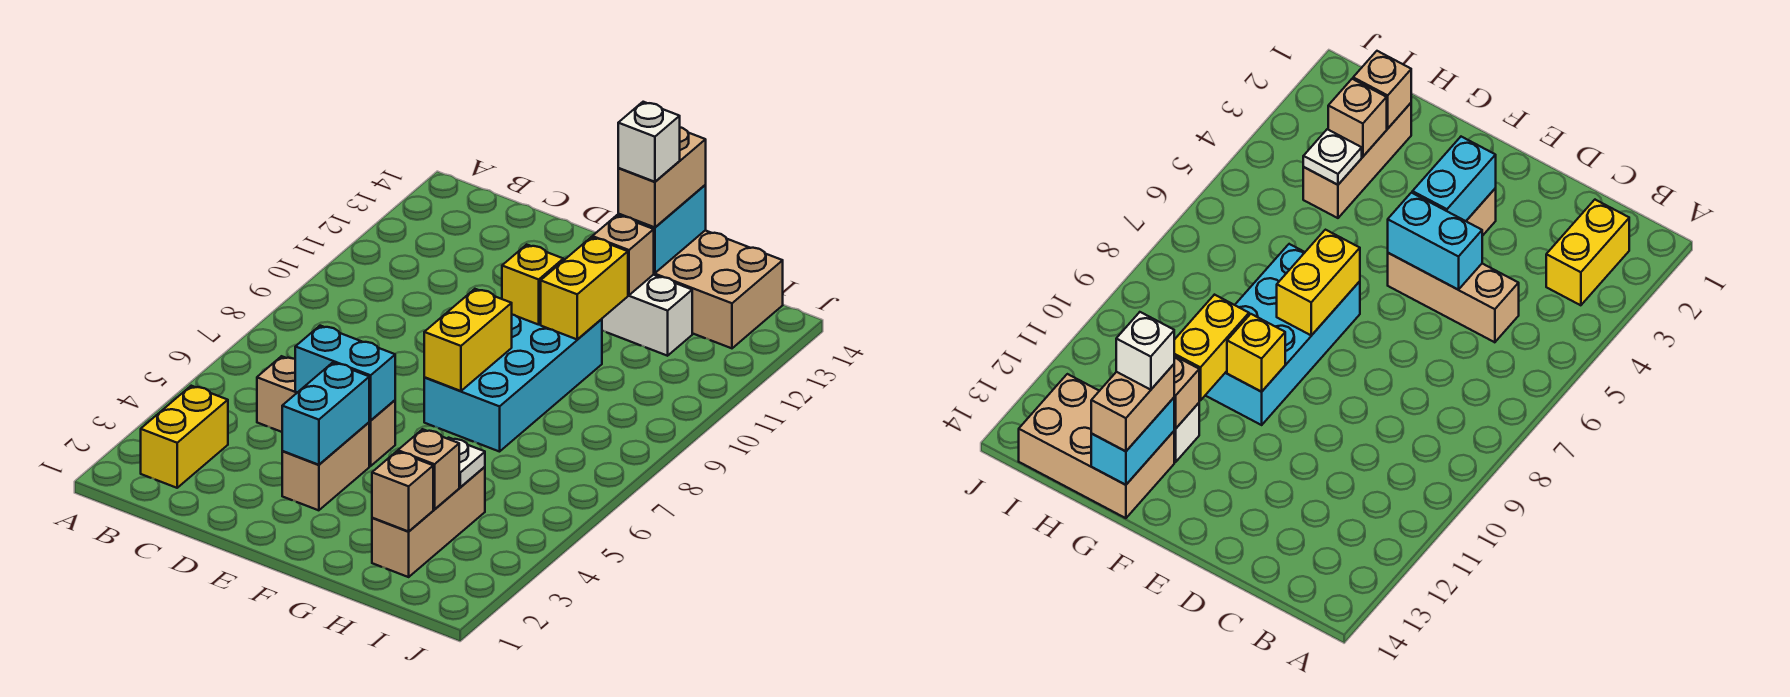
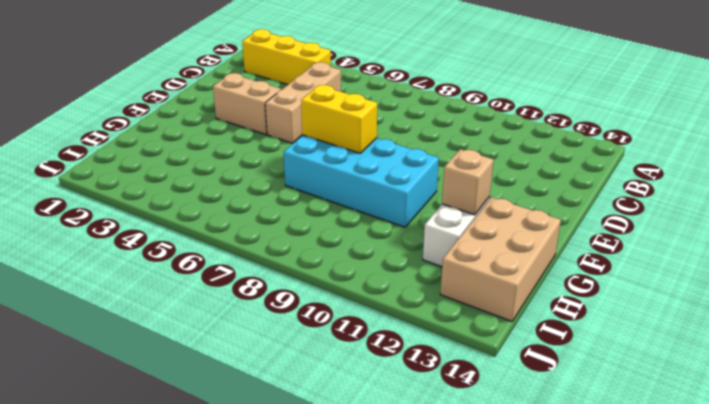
yellow brick B2:B4 level 1 -> yellow brick B2:B3 level 1
none -> tan brick H2:H4 level 1
none -> cyan brick D5:E5 level 2
none -> cyan brick E3:E4 level 2

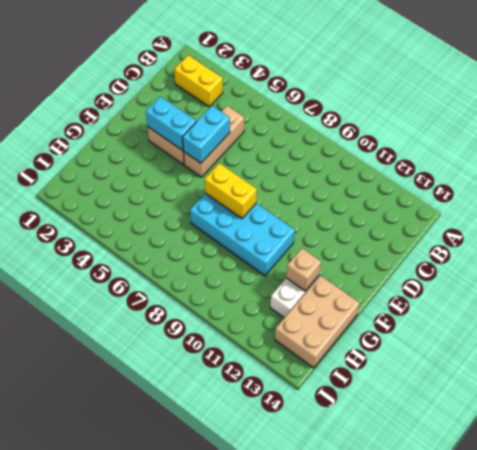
none -> tan brick H2:H4 level 1
none -> yellow brick F10 level 2
none -> yellow brick G10:G11 level 2

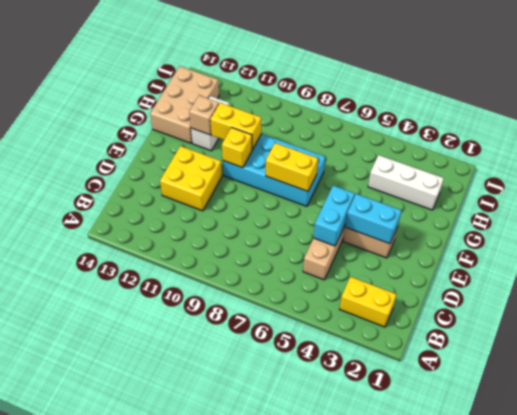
yellow brick D11:E12 level 1 -> none
white brick H2:H4 level 1 -> tan brick H2:H4 level 1
none -> cyan brick G13:G14 level 2
none -> tan brick H2 level 2
none -> tan brick H3 level 2

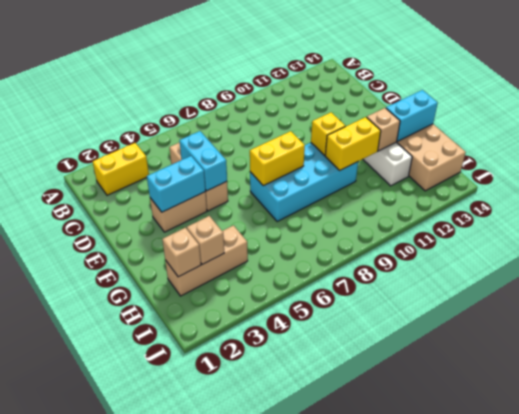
none -> white plate H4 level 2
none -> tan brick G13:G14 level 3
none -> white brick G13 level 4

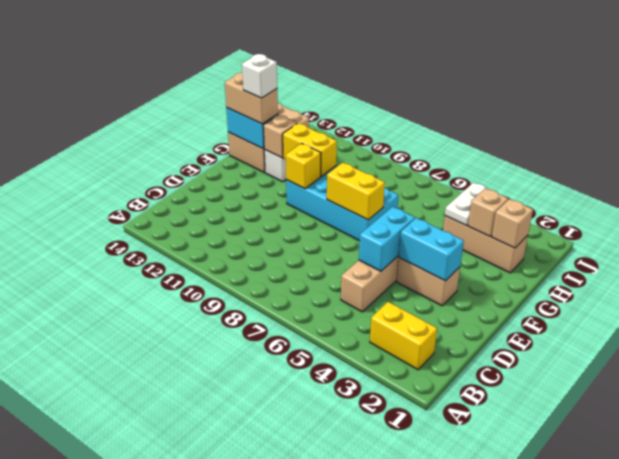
white plate H4:I4 level 2 -> white plate H4 level 2

